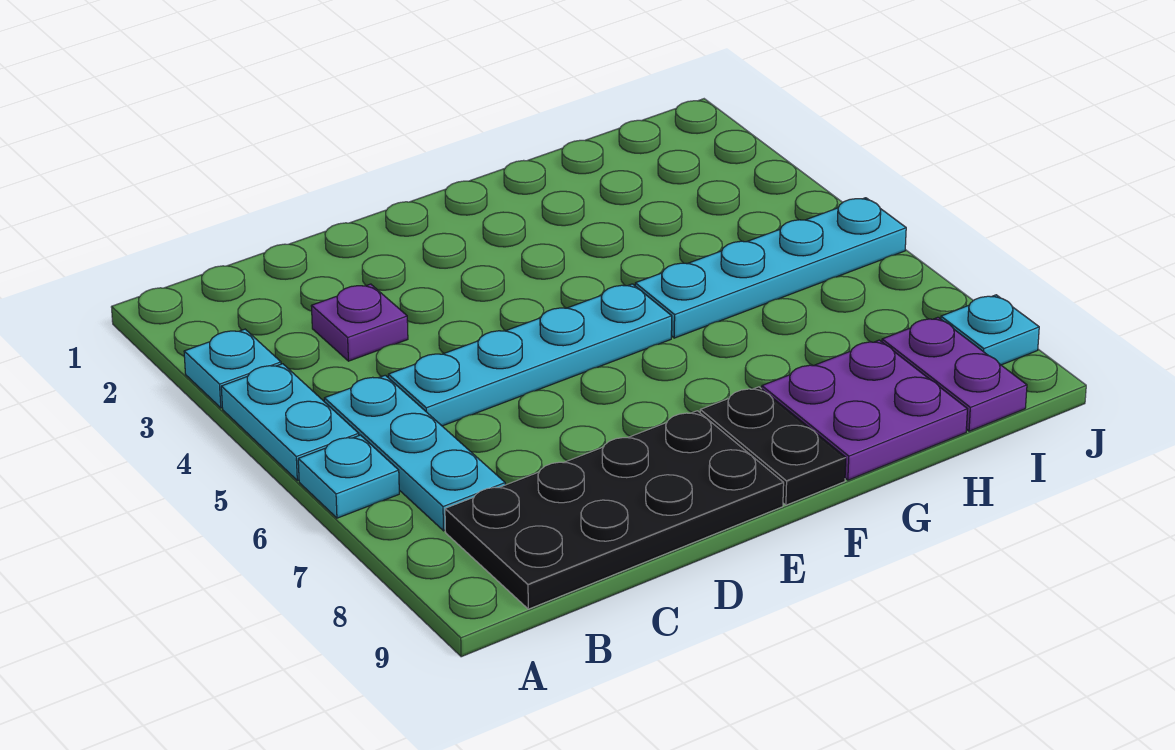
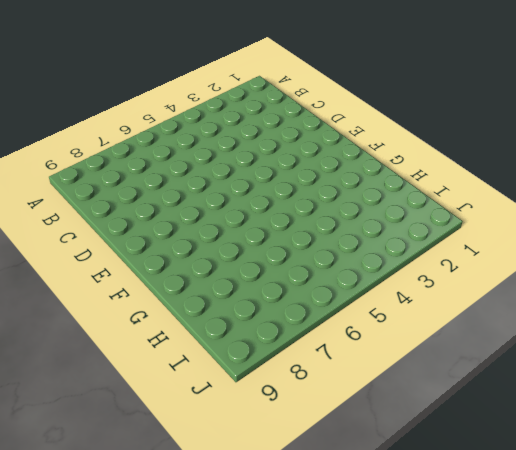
none -> cyan plate A3 level 1
none -> cyan plate A4:A5 level 1
none -> cyan plate A6 level 1

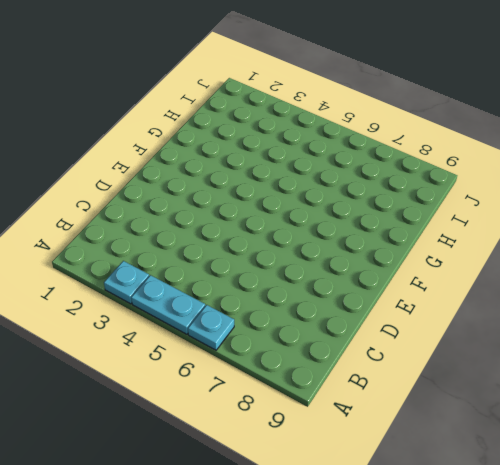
none -> cyan plate B5:B7 level 1
none -> black plate B8:E9 level 1
none -> purple plate C3 level 1

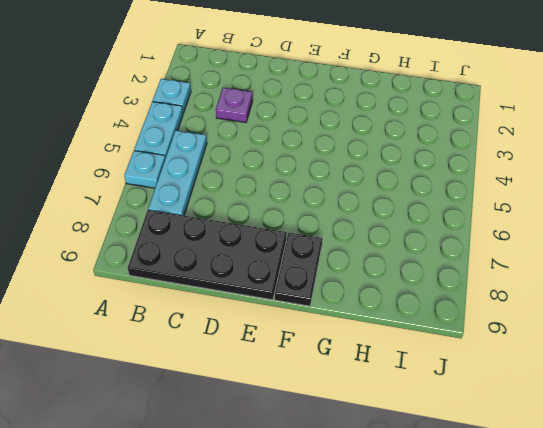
none -> cyan plate C5:F5 level 1
none -> cyan plate G5:J5 level 1
none -> purple plate G8:H9 level 1

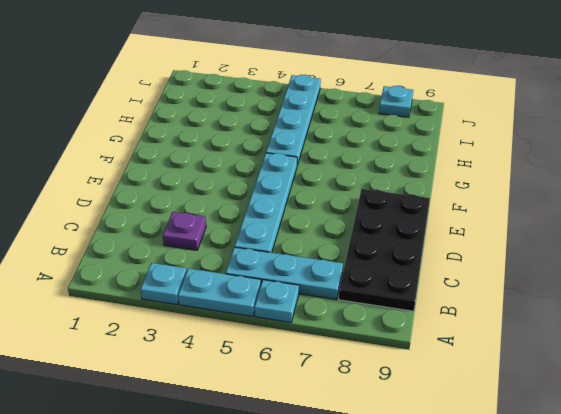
none -> black plate F8:F9 level 1
none -> purple plate G8:H9 level 1
none -> purple plate I8:I9 level 1

